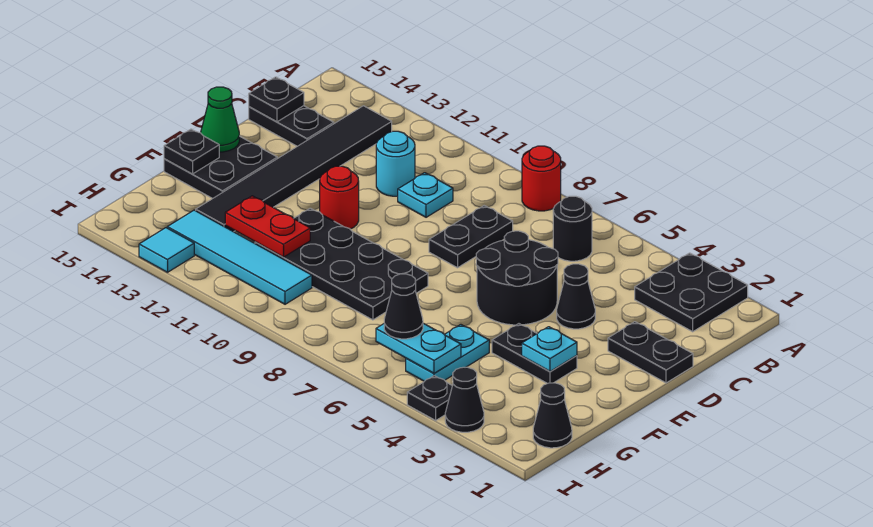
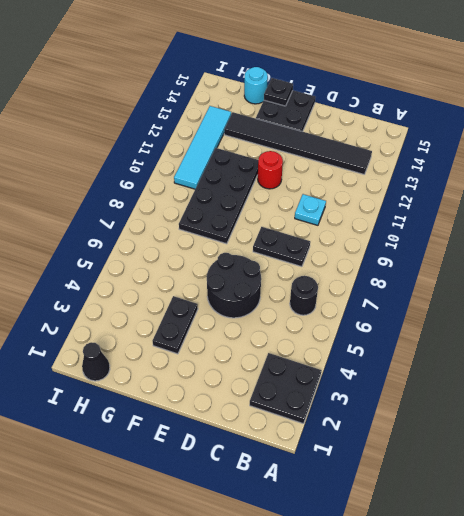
cyan round brick G15 level 1 -> cyan round brick C11 level 1
none -> red round brick A8 level 1
none -> black plate C14:C15 level 1
none -> black plate D1:D2 level 1

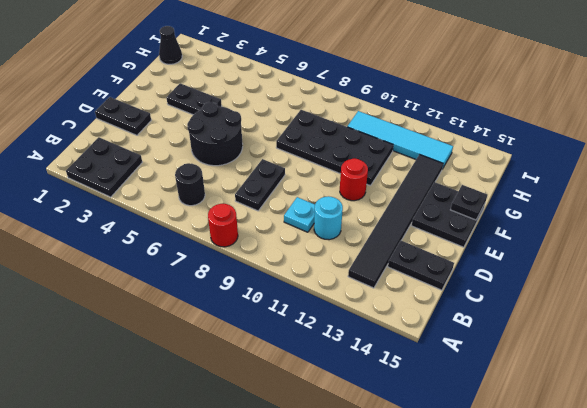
none -> black cone D4 level 1
none -> cyan plate G5:H5 level 1
none -> black cone I3 level 1

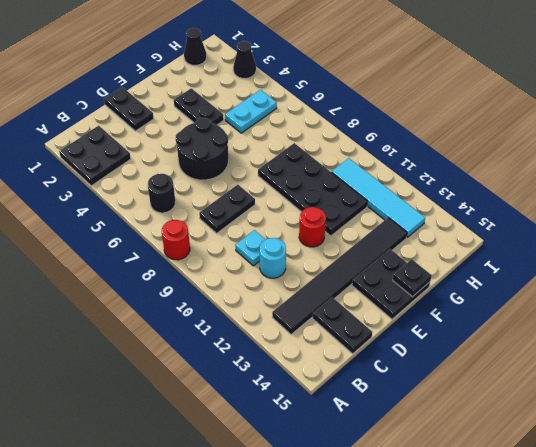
none -> black cone D4 level 1
none -> black plate I4 level 1
none -> cyan tile I13 level 1

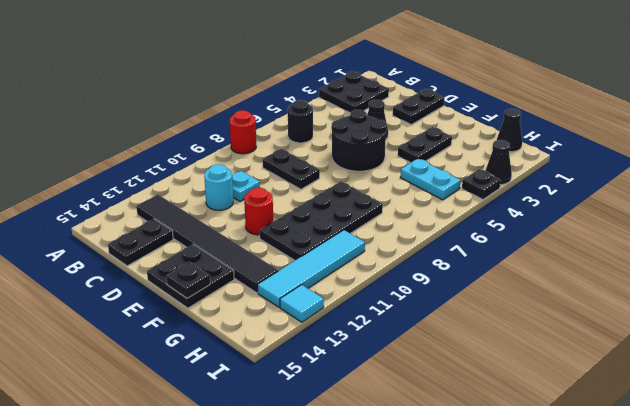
none -> black plate C15 level 2
none -> green cone E15 level 2
none -> cyan plate F3 level 2

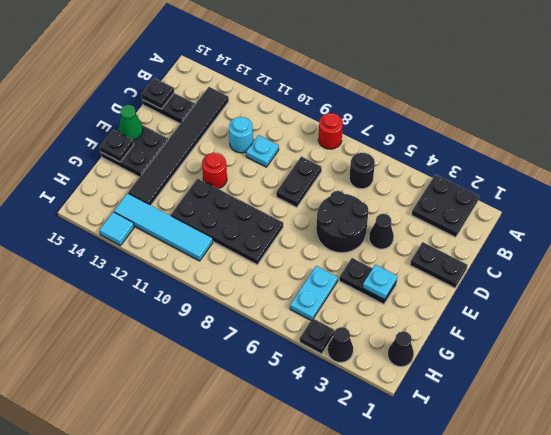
none -> red plate G11:G12 level 2
none -> cyan plate H5:H6 level 2
none -> black cone H6 level 3

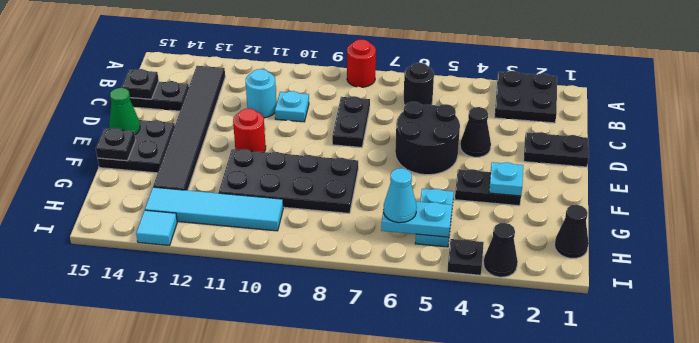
cyan cone H6 level 3 -> black cone H6 level 3
none -> red plate G11:G12 level 2

